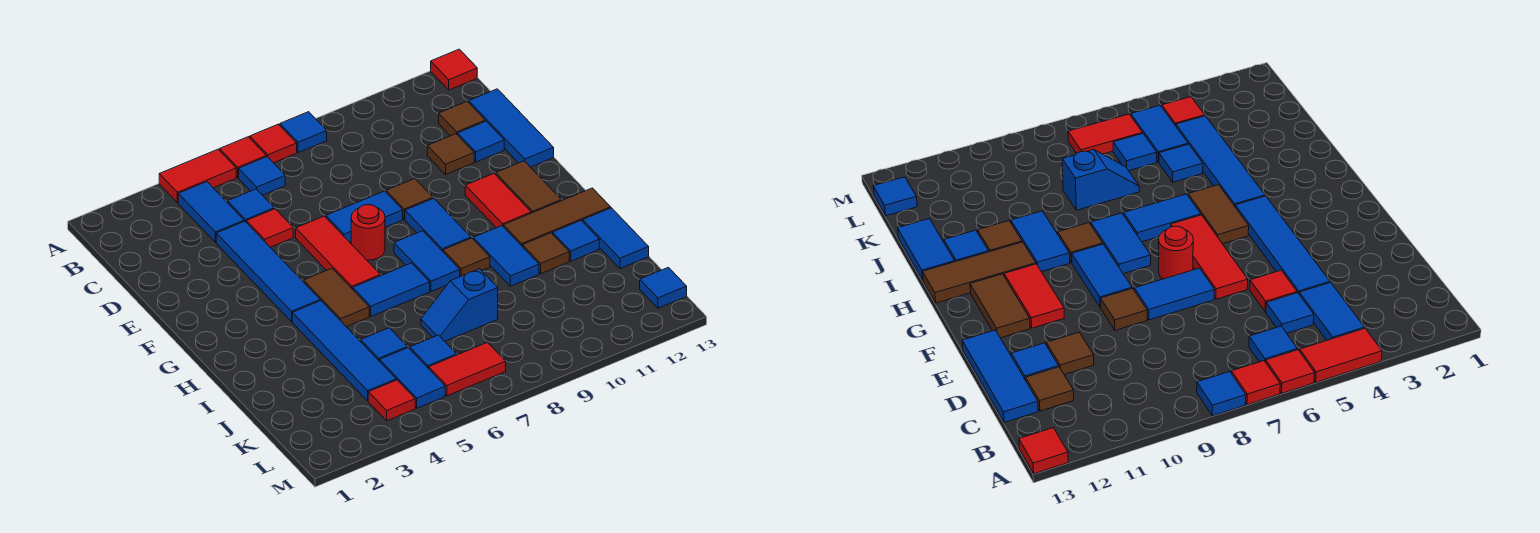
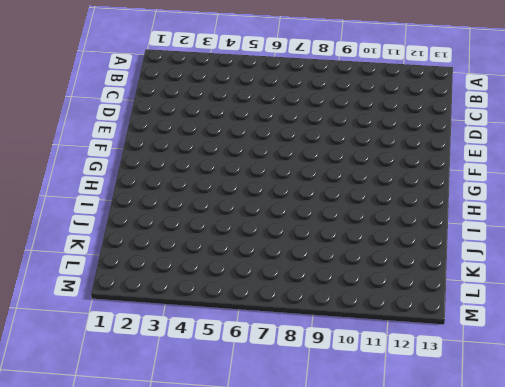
none -> red tile A4:A5 level 1
none -> red tile A6 level 1
none -> red tile A7 level 1
none -> blue tile A8 level 1

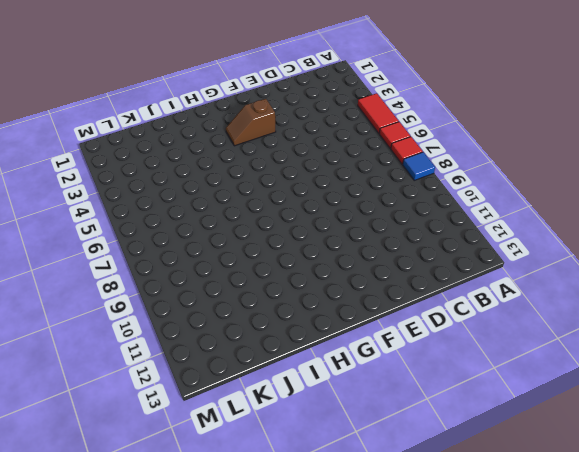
brown slope F3:G3 level 1 top F -> none
none -> red tile A13 level 1
none -> blue tile B4:C4 level 1
none -> blue tile B6 level 1
none -> blue tile C5 level 1

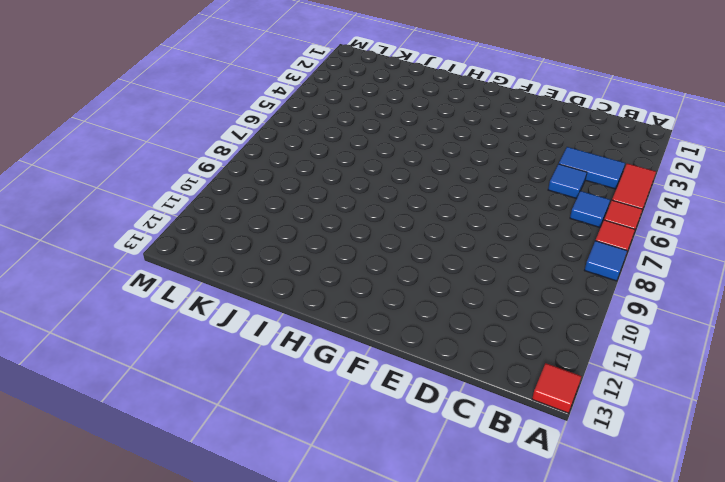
none -> brown tile C12 level 1
none -> blue tile C13:E13 level 1
none -> blue tile D4:G4 level 1
none -> red tile D5 level 1

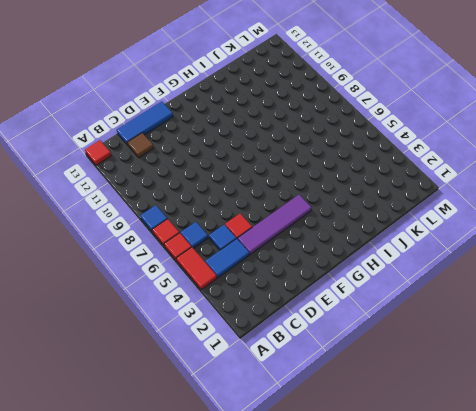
purple tile D4:G4 level 1 -> blue tile D4:G4 level 1
none -> brown tile D11 level 1
none -> blue tile D12 level 1
none -> red tile E6:G6 level 1
none -> blue tile E7:E8 level 1

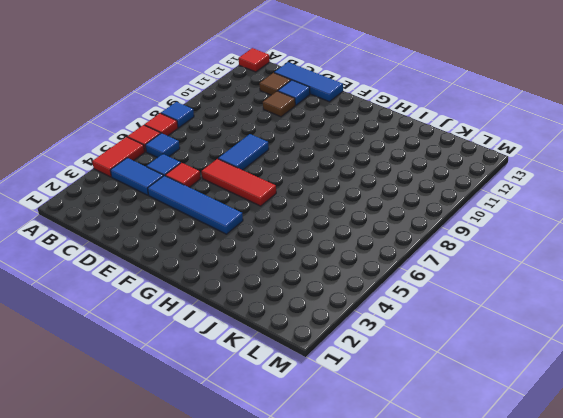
none -> brown tile E9 level 1
none -> red round brick F7 level 1
none -> blue tile F9:G9 level 1
none -> red tile F11:G11 level 1

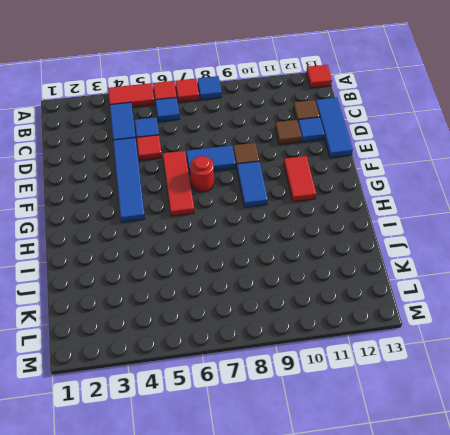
none -> brown tile F12:G12 level 1
none -> brown tile G5:H5 level 1
none -> blue tile G8:H8 level 1
none -> blue tile H4:K4 level 1

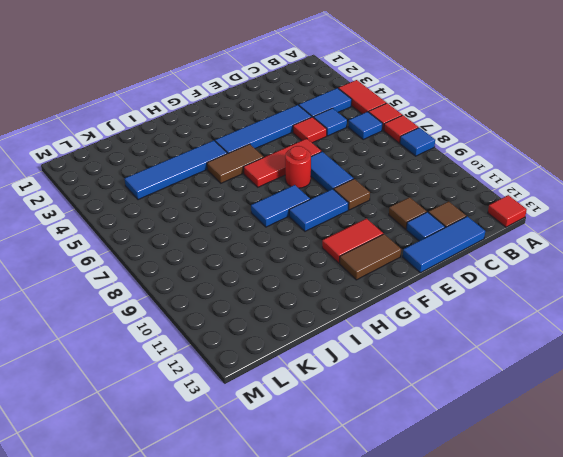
none -> blue tile H6:H7 level 1
none -> brown tile H9 level 1
none -> blue tile H10:I10 level 1
none -> brown tile H11:H13 level 1

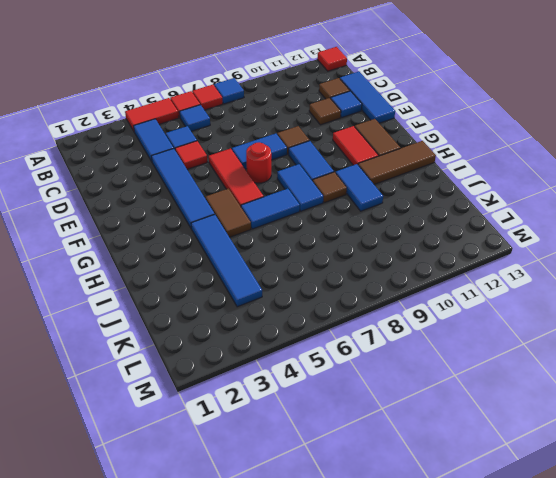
none -> brown tile I11 level 1
none -> blue tile I12 level 1
none -> blue tile I13:J13 level 1
none -> blue tile J5 level 1

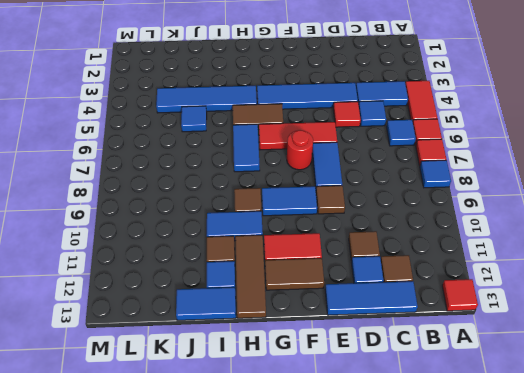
none -> blue tile G8:H8 level 1
none -> blue slope J7:J8 level 1 top 8
none -> blue tile K5:L5 level 1
none -> blue tile K6 level 1

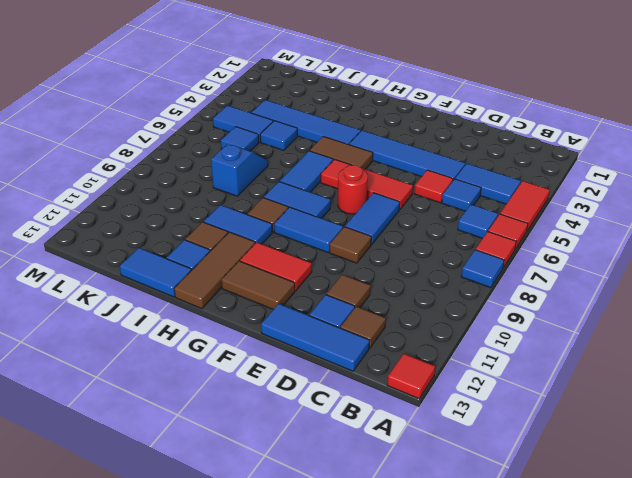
none -> red tile L4 level 1
none -> red tile L6:L7 level 1
none -> blue tile L13 level 1

